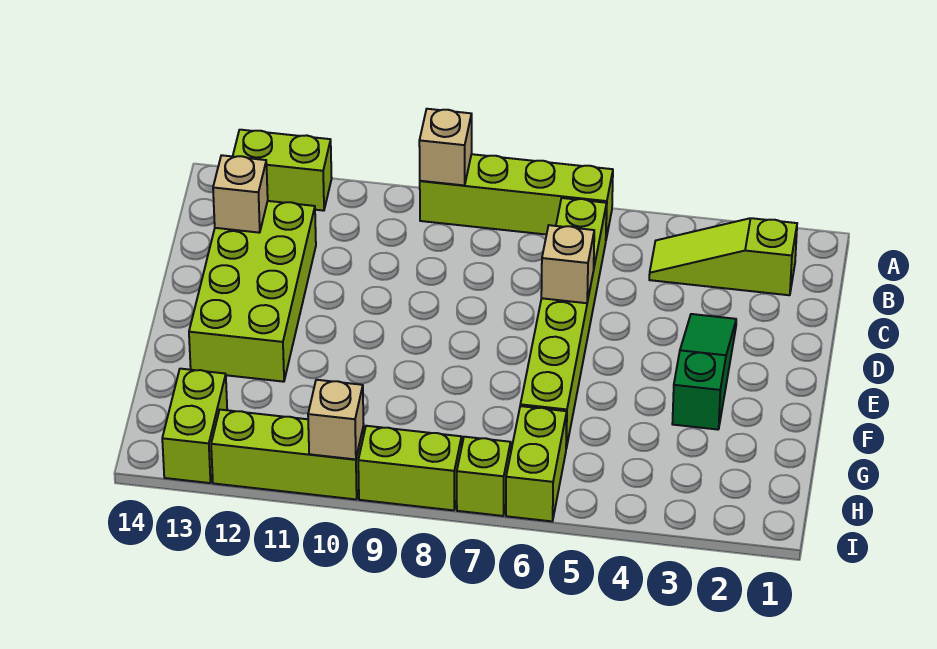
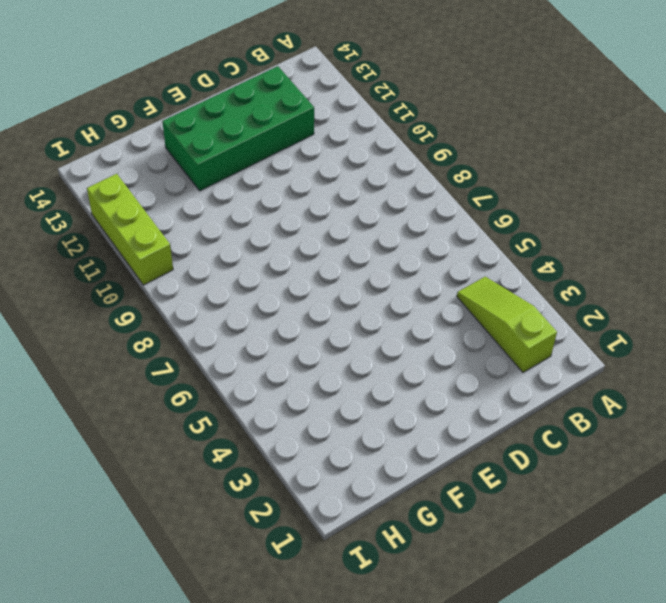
green brick C12:F13 level 1 -> lime brick C12:F13 level 1
none -> lime brick A6:A9 level 1
none -> lime brick A12:A13 level 1
none -> lime brick B6:G6 level 1

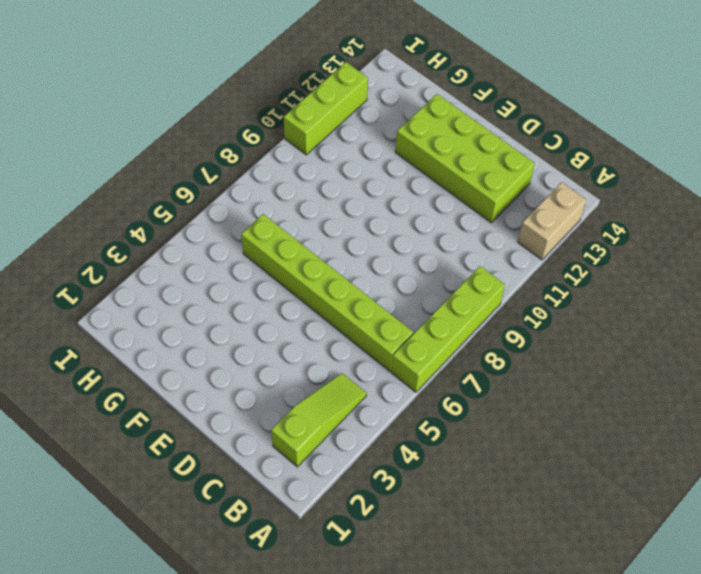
tan brick A12:A13 level 1 -> lime brick A12:A13 level 1
none -> green slope D3:F3 level 1 top F
none -> lime brick H6:I6 level 1
none -> lime brick H13:I13 level 1

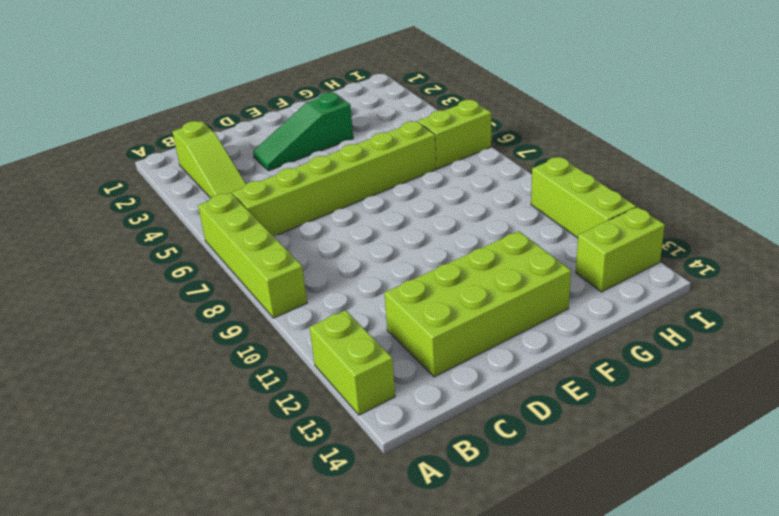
none -> lime brick I7 level 1
none -> lime brick I8:I9 level 1
none -> tan brick A9 level 2

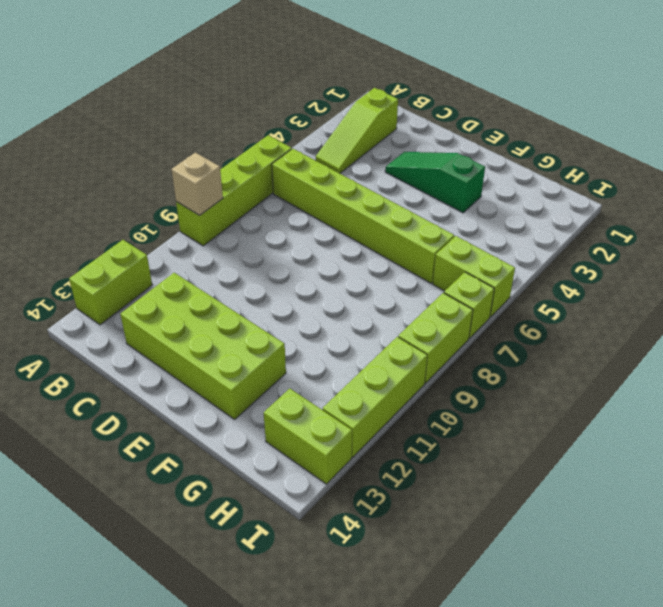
none -> tan brick C13 level 2
none -> tan brick D6 level 2
none -> tan brick I10 level 2

